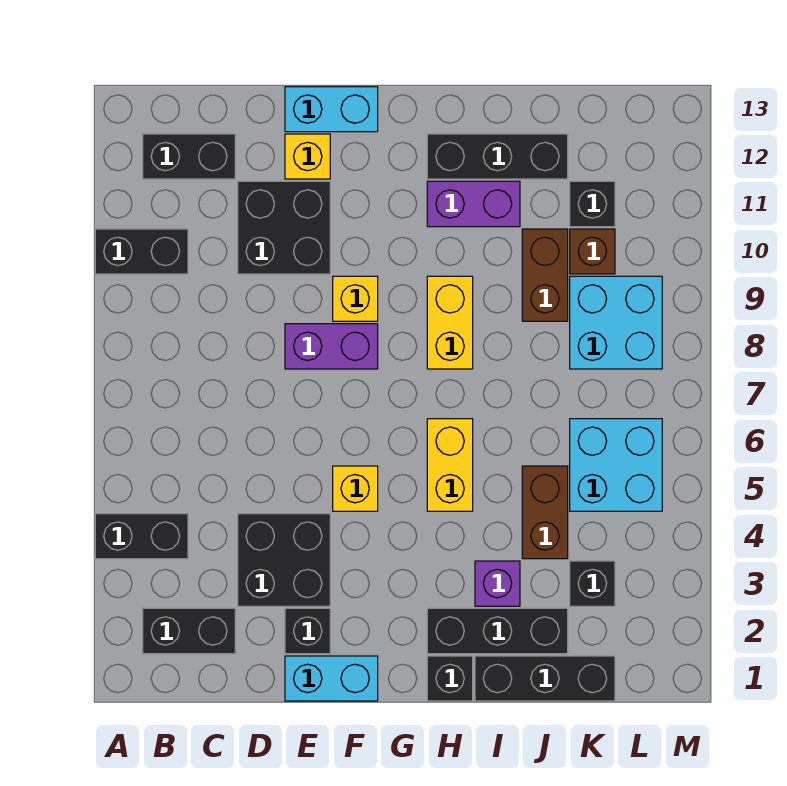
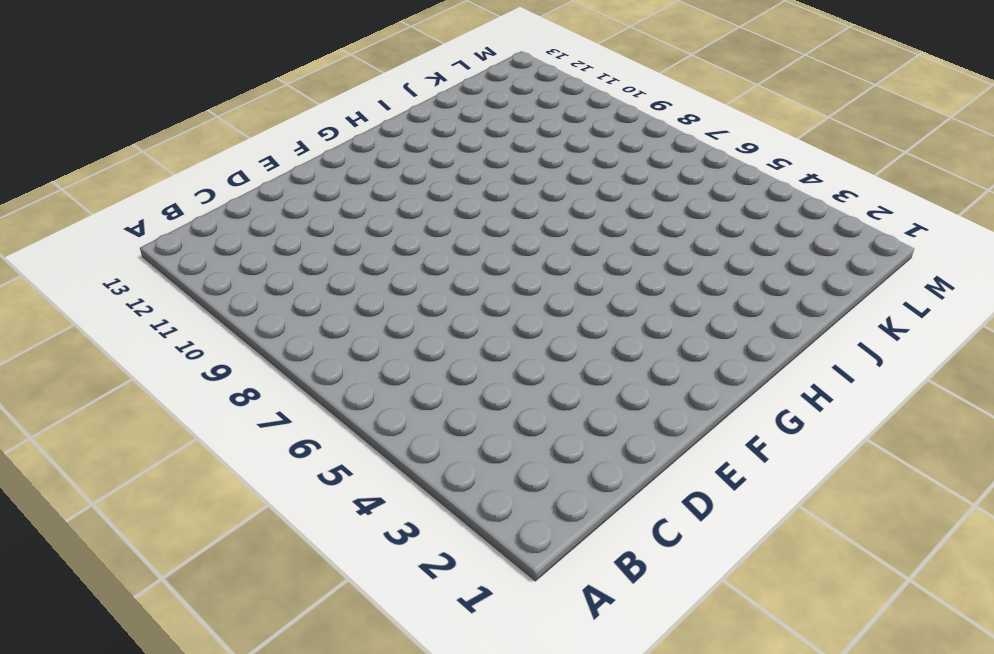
none -> black brick A4:B4 level 1
none -> black brick A10:B10 level 1
none -> black brick B2:C2 level 1

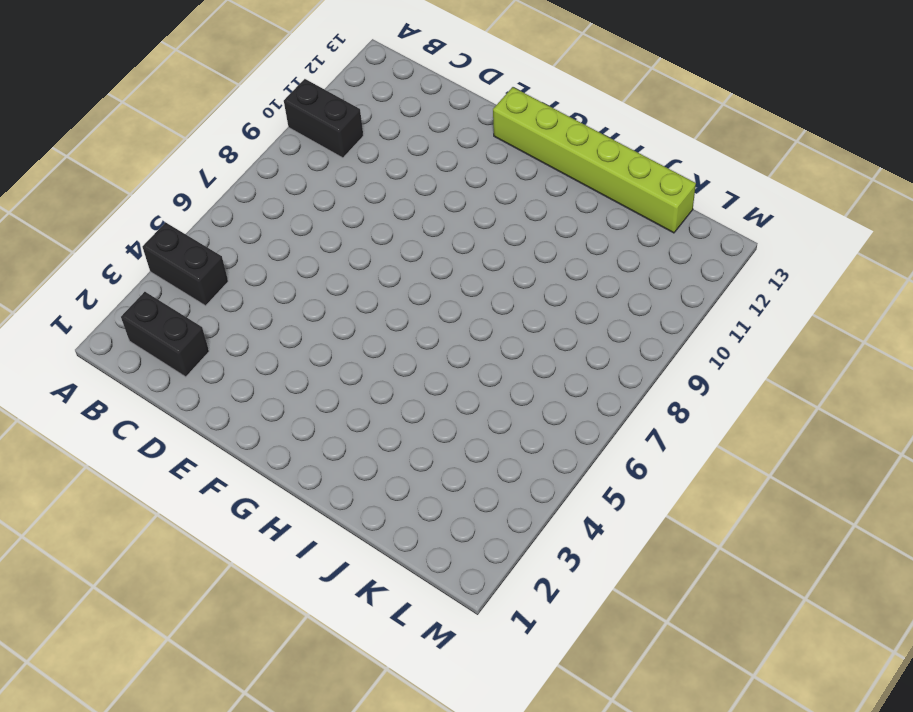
lime brick F13:K13 level 1 -> cyan brick E13:F13 level 1
none -> black brick B12:C12 level 1
none -> black brick D3:E4 level 1
none -> black brick D10:E11 level 1

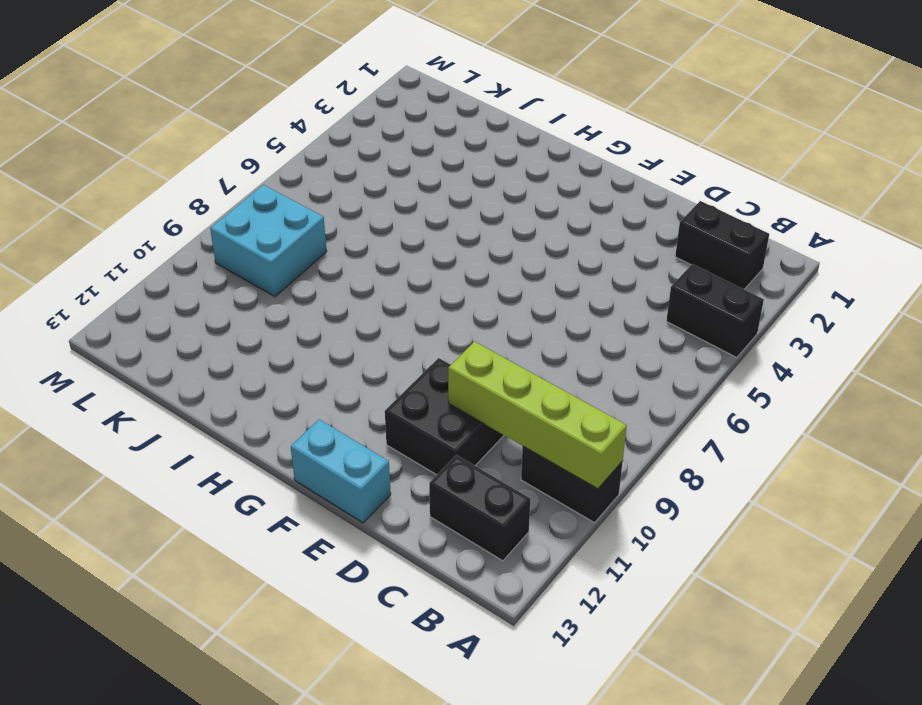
lime brick A10:D10 level 2 -> none
none -> black brick D3:E4 level 1
none -> cyan brick E1:F1 level 1
none -> black brick E2 level 1

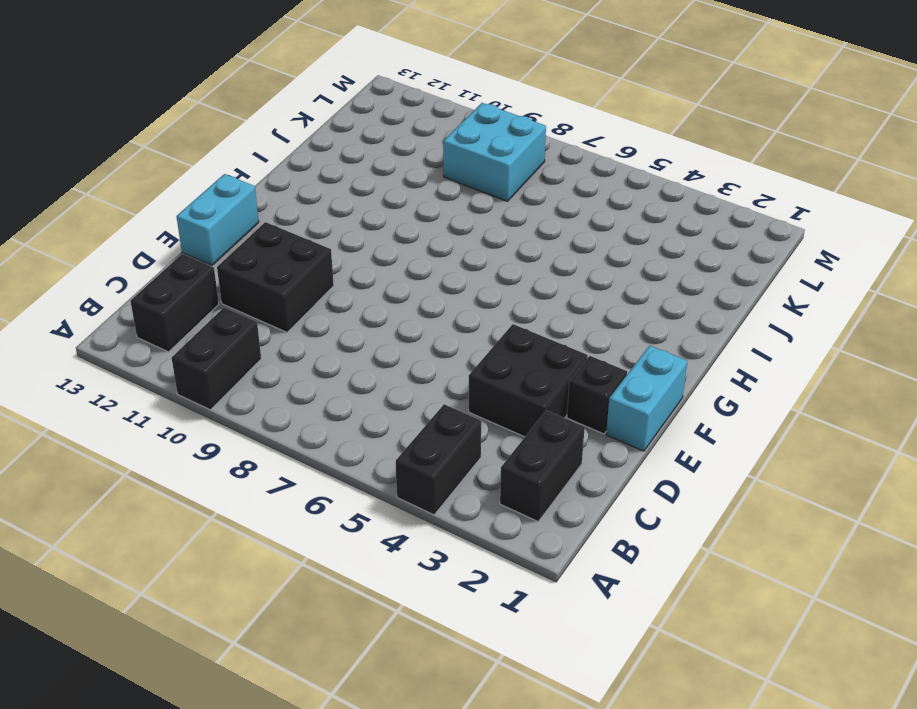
none -> purple brick E8:F8 level 1
none -> yellow brick E12 level 1
none -> yellow brick F5 level 1

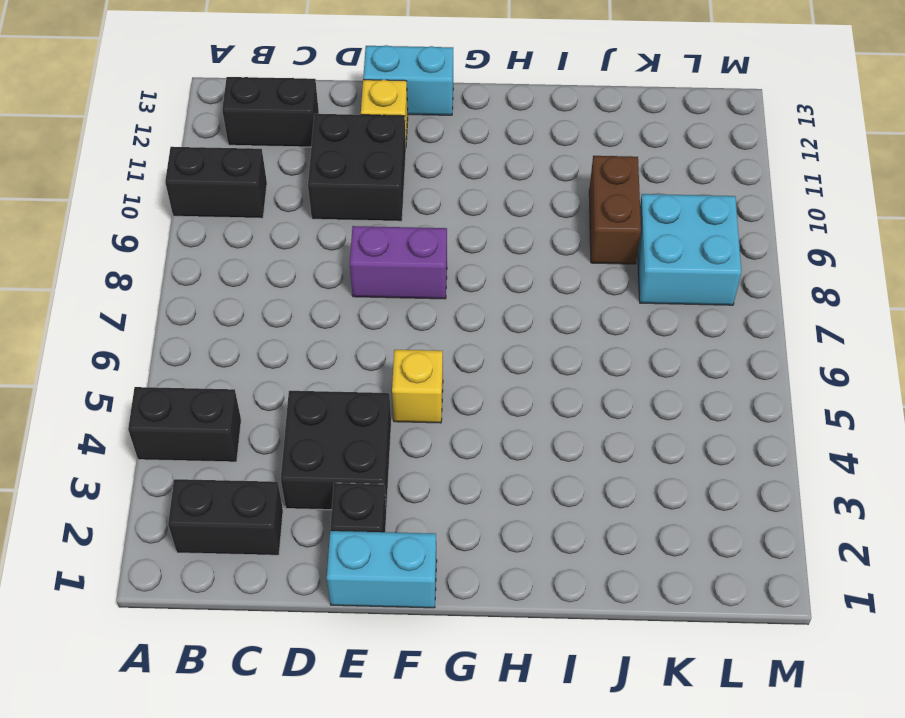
none -> yellow brick F9 level 1
none -> black brick H1 level 1
none -> black brick H2:J2 level 1

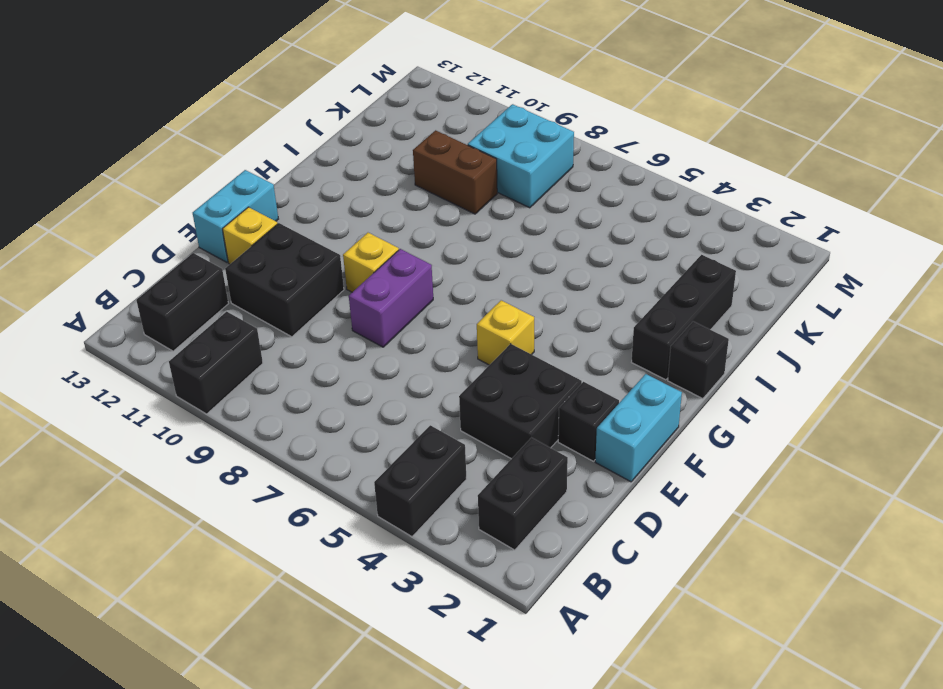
none -> yellow brick H5:H6 level 1
none -> yellow brick H8:H9 level 1
none -> purple brick H11:I11 level 1

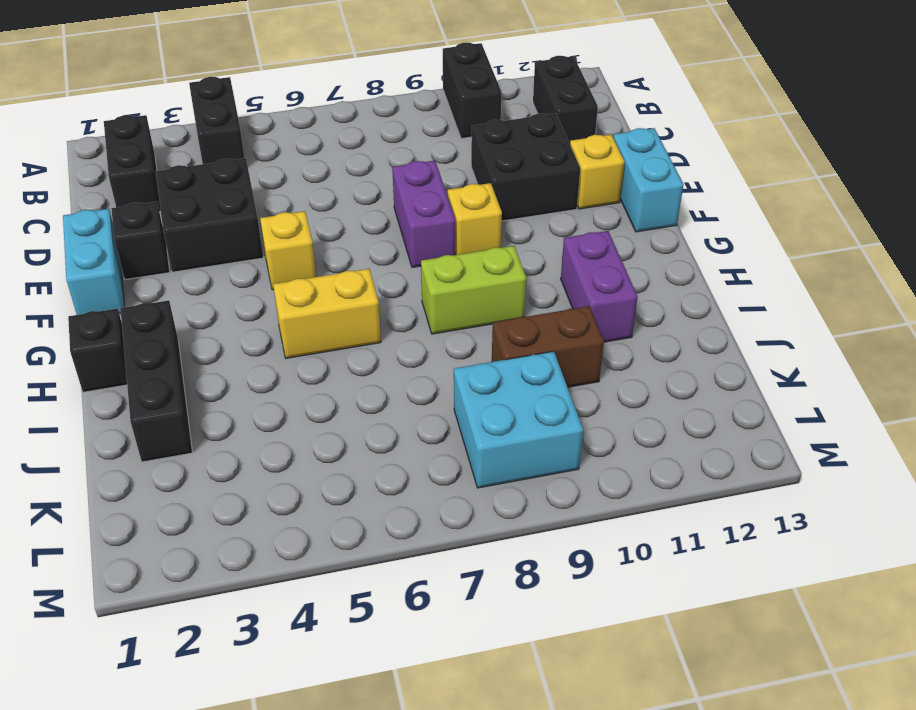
lime brick H8:H9 level 1 -> yellow brick H8:H9 level 1
none -> black brick H12:J12 level 1
none -> black brick I1:K1 level 1
none -> purple brick I3 level 1

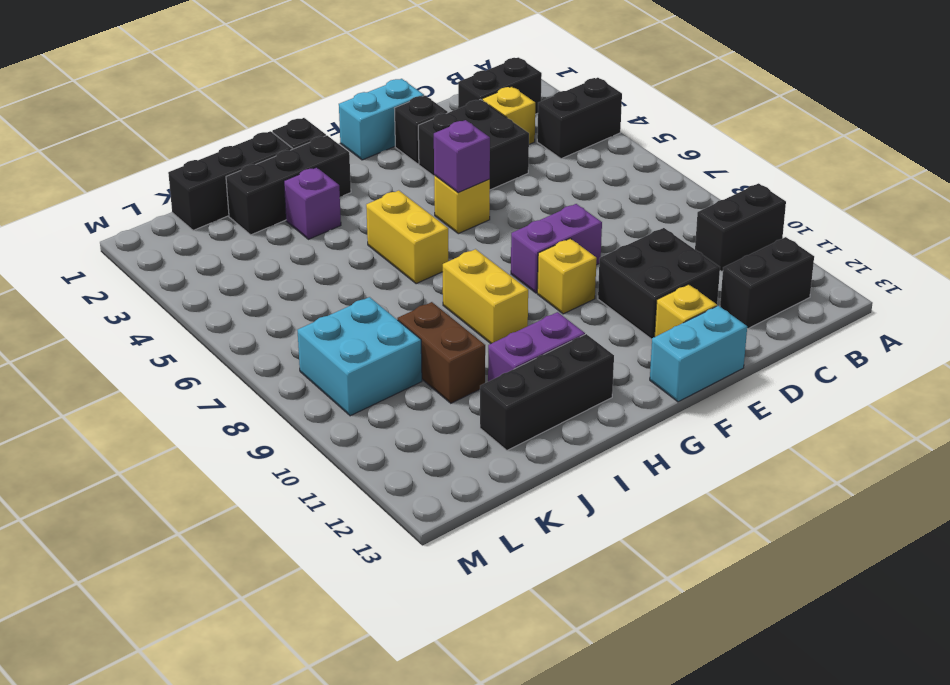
yellow brick C3 level 1 -> none
purple brick F5 level 2 -> none
none -> brown brick J4:J5 level 1
none -> black brick K3 level 1
none -> cyan brick K5:L6 level 1

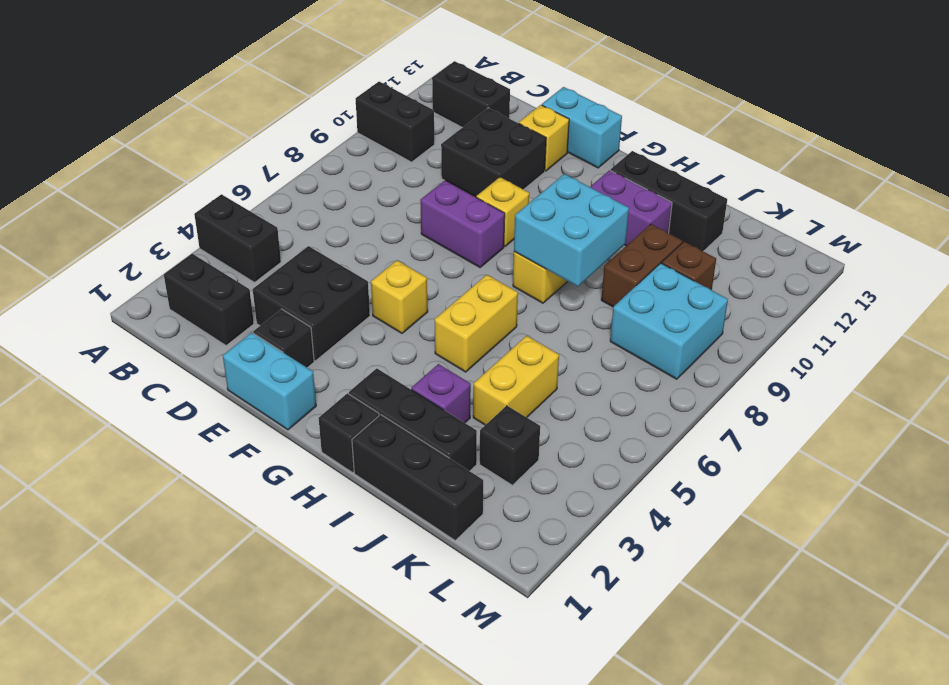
cyan brick H8:I9 level 2 -> cyan brick K5:L6 level 1
yellow brick J4:J5 level 1 -> brown brick J4:J5 level 1
none -> black brick K11 level 1

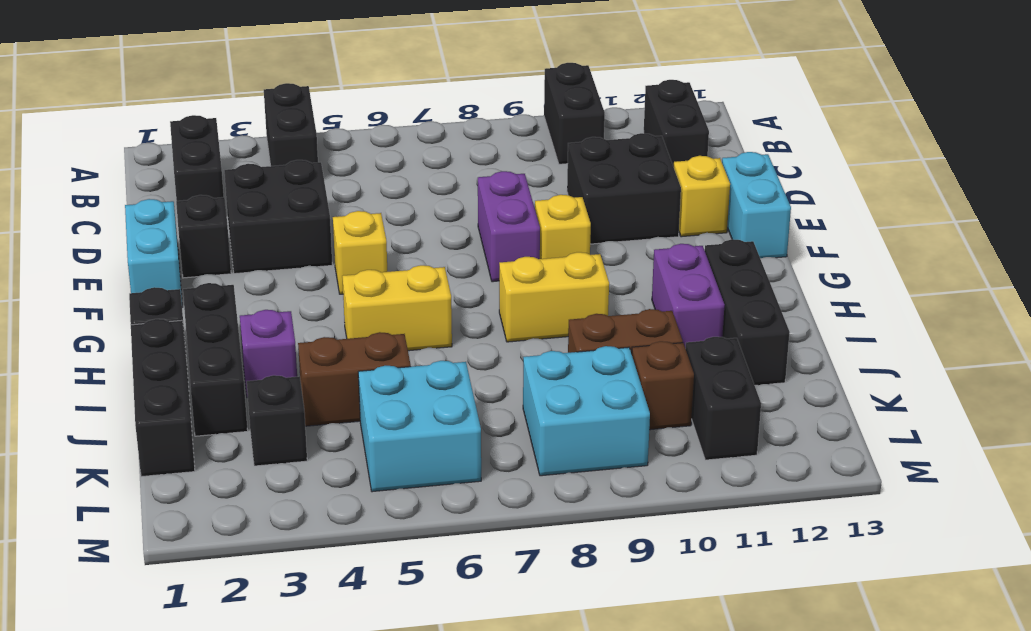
black brick K11:L11 level 1 -> black brick K11 level 1

